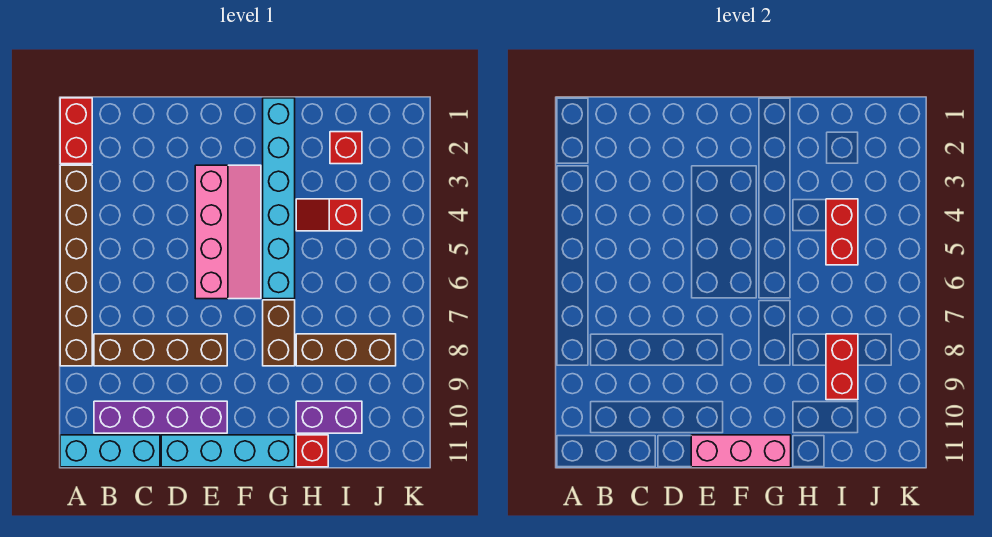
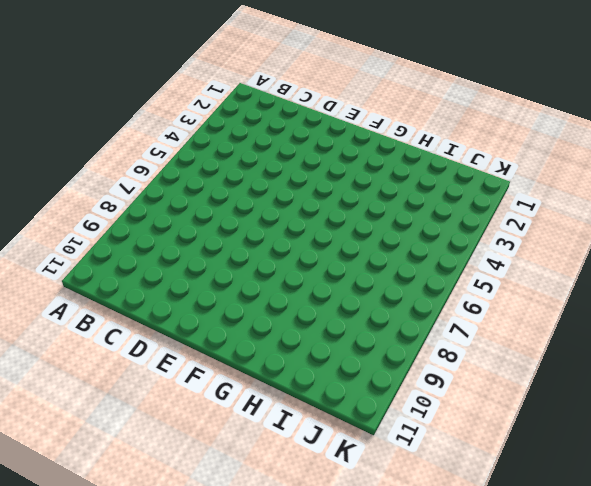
none -> red brick A1:A2 level 1
none -> brown brick A3:A8 level 1
none -> cyan brick A11:C11 level 1

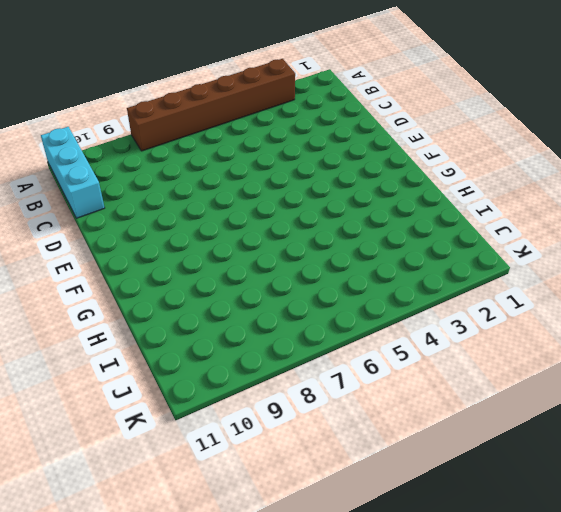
none -> red brick A1:A2 level 1
none -> brown brick B8:E8 level 1
none -> purple brick B10:E10 level 1

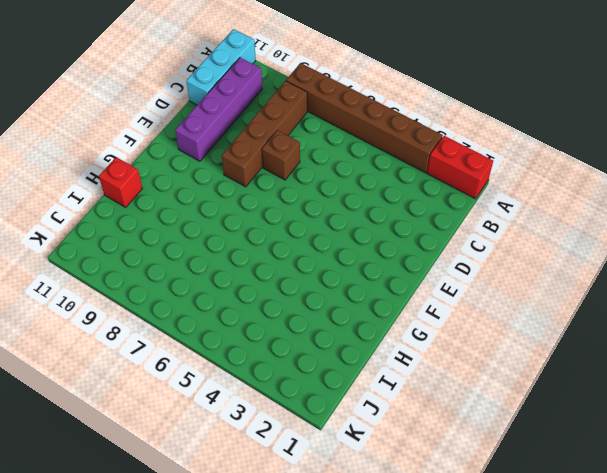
brown brick D7 level 1 -> none
none -> cyan brick D11:G11 level 1
none -> pink slope E3:F6 level 1 top E
none -> cyan brick G1:G6 level 1

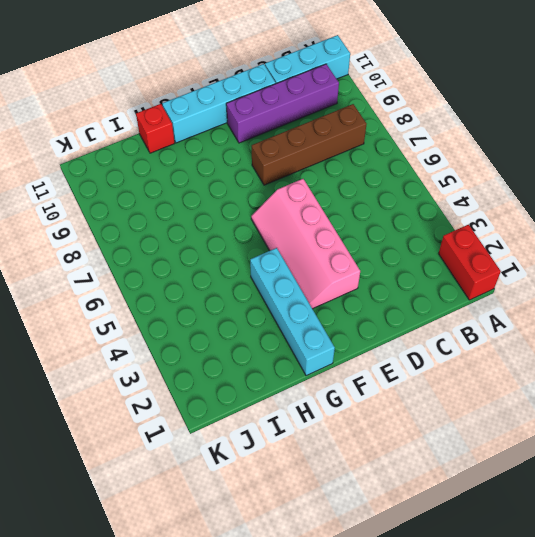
cyan brick G1:G4 level 1 -> cyan brick G1:G6 level 1
none -> brown brick A3:A8 level 1
none -> brown brick G7:G8 level 1
none -> red slope H4:I4 level 1 top I

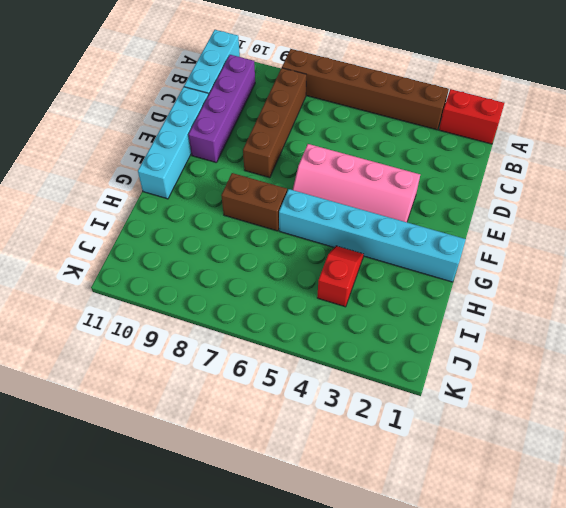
none -> brown brick H8:J8 level 1
none -> purple brick H10:I10 level 1
none -> red brick H11 level 1

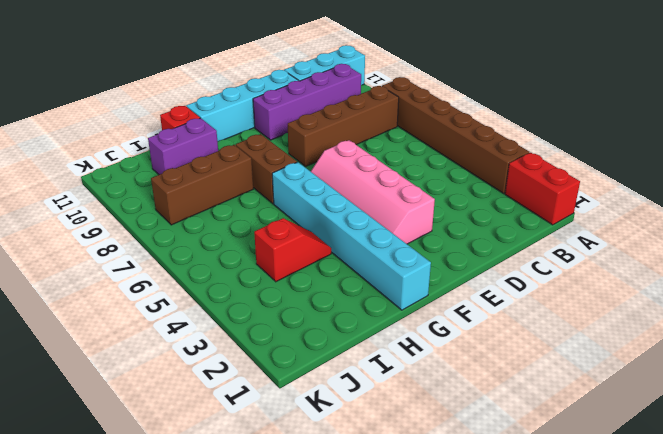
none -> red brick I2 level 1
none -> pink brick E11:G11 level 2
none -> red brick I4:I5 level 2

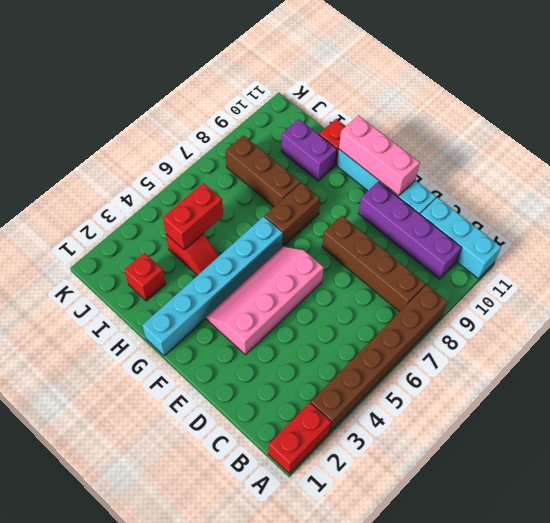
none -> red brick I8:I9 level 2

